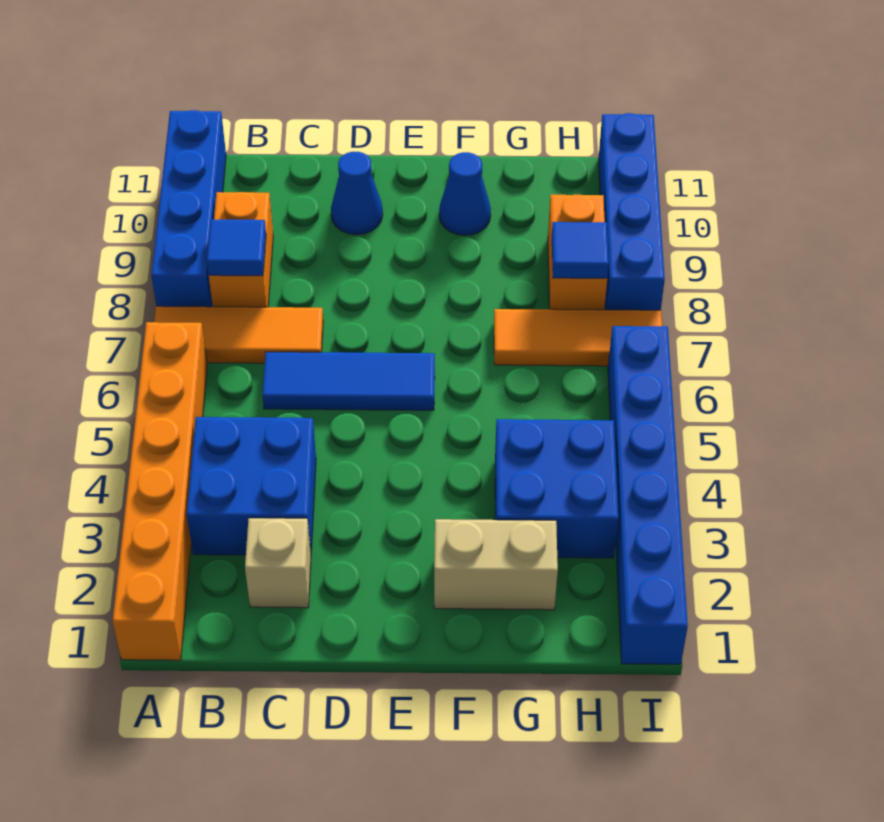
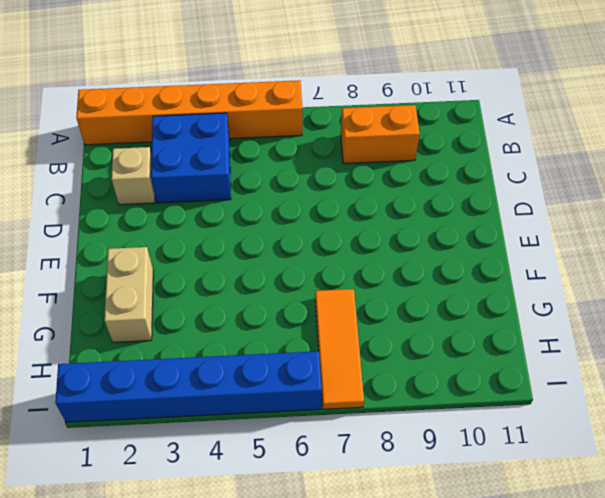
none -> orange tile A7:C7 level 1
none -> blue brick A8:A11 level 1
none -> blue tile C6:E6 level 1

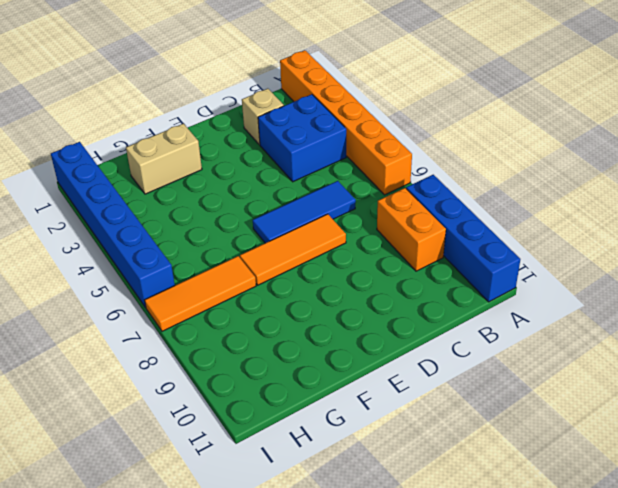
orange tile D7:F7 level 1 -> orange tile A7:C7 level 1
none -> blue cone D10 level 1
none -> blue cone F10 level 1
none -> blue brick G3:H4 level 1

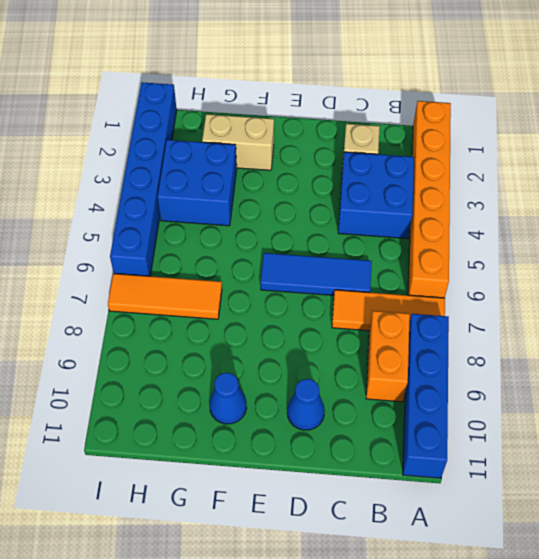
none -> orange brick H8:H9 level 1
none -> blue brick I8:I11 level 1
none -> blue tile B8 level 2

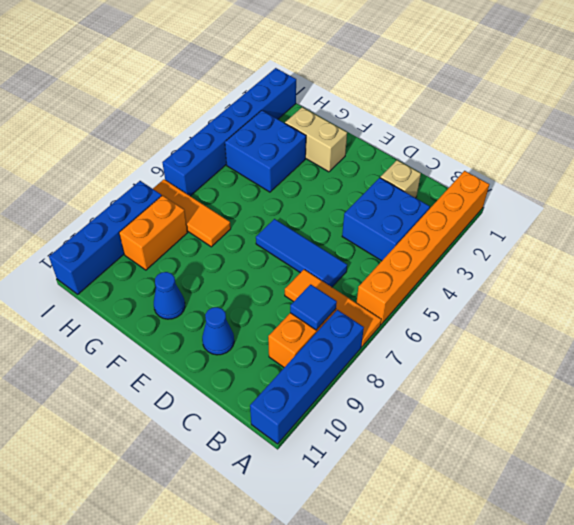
none -> blue tile H8 level 2

